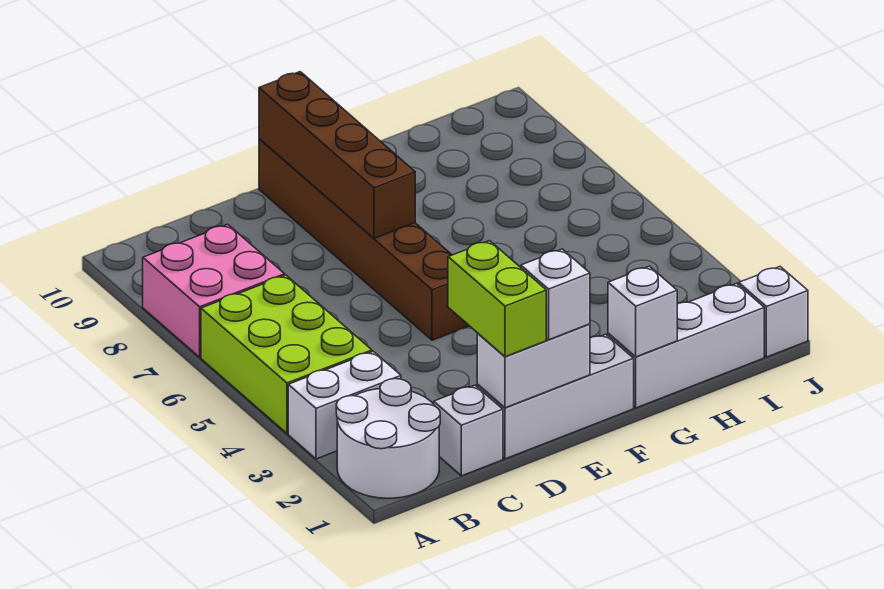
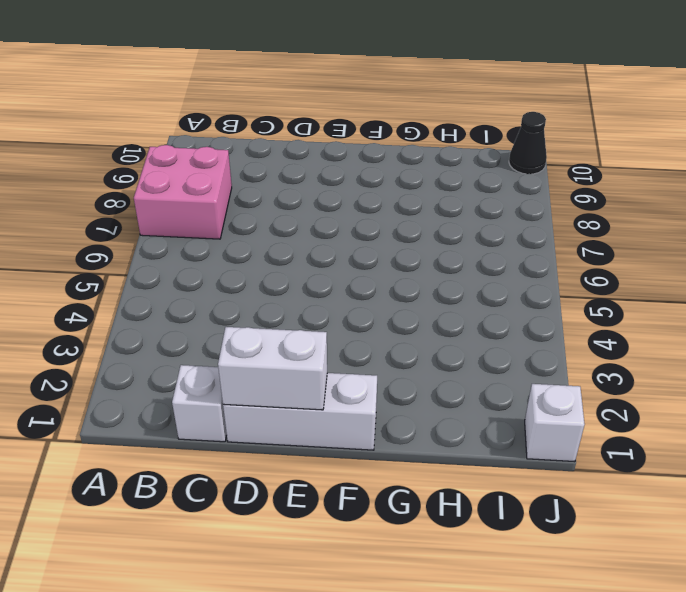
black cone J10 level 1 -> none
none -> white round brick A1:B2 level 1
none -> white brick A3:B3 level 1
none -> lime brick A4:B6 level 1

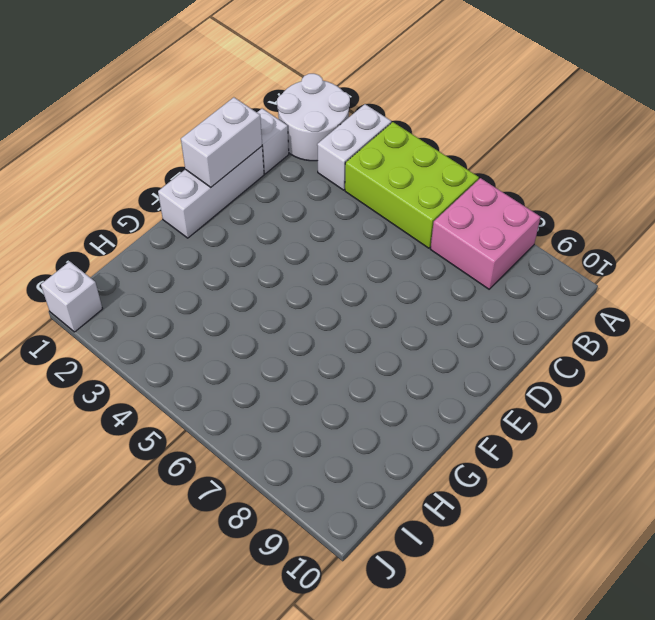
none -> brown brick E5:E10 level 1
none -> white brick G1:I1 level 1
none -> brown brick E7:E10 level 2

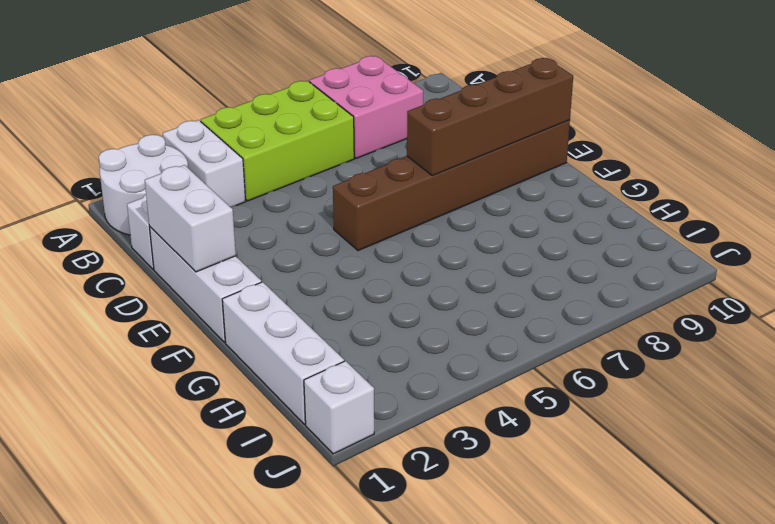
none -> white brick G1 level 2
none -> lime brick D1:D2 level 3
none -> white brick E1 level 3

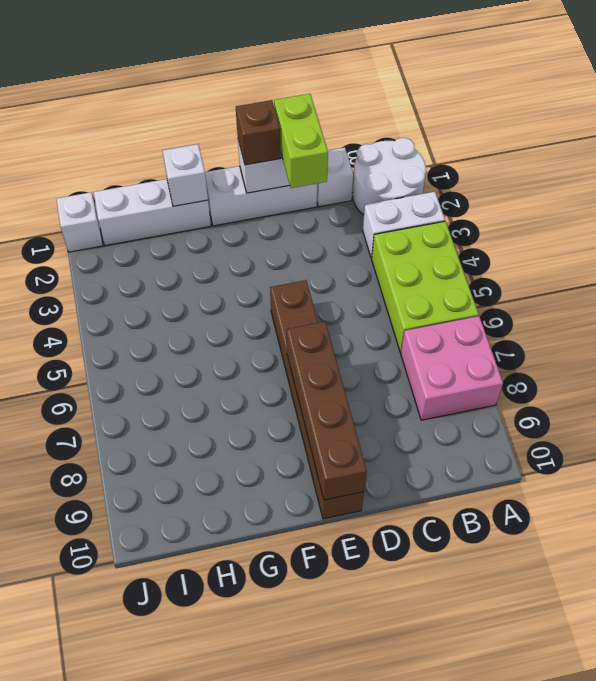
brown brick E1 level 3 -> white brick E1 level 3

